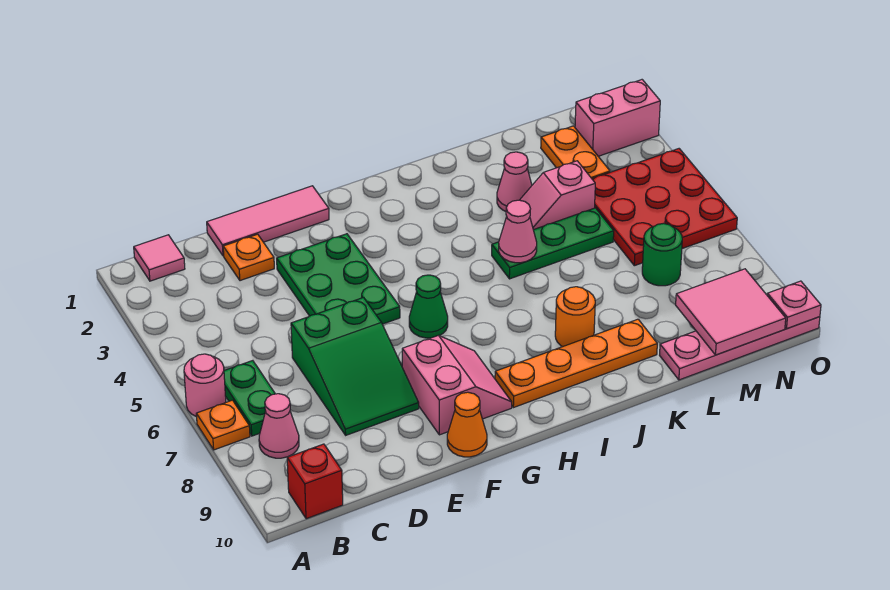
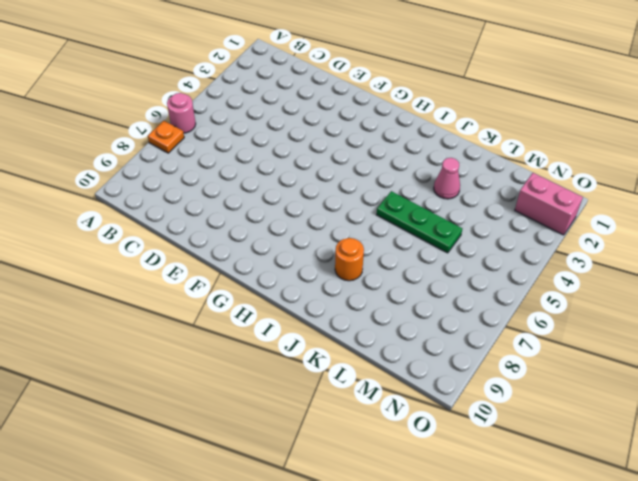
none -> pink tile B1 level 1
none -> green plate B6:B7 level 1
none -> pink cone B8 level 1

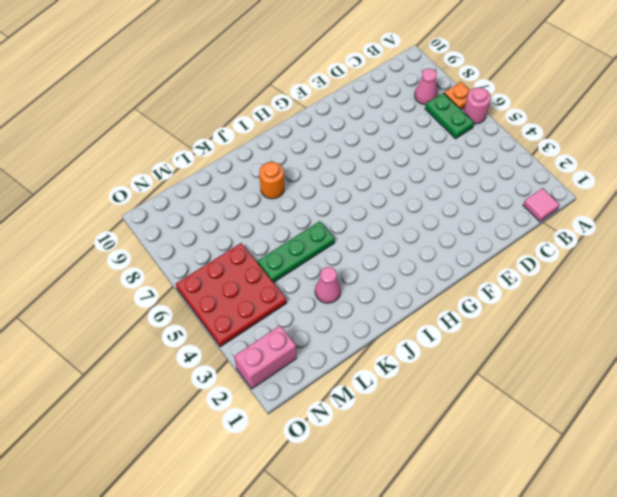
none -> red brick B10 level 1
none -> pink tile D1:F1 level 1
none -> orange plate D2 level 1

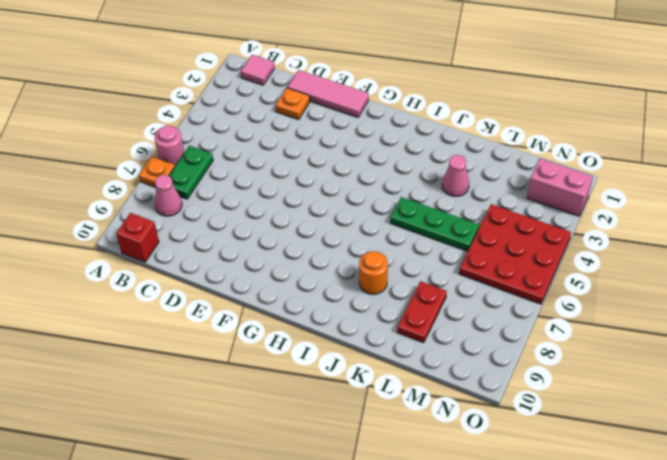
red plate L8:L9 level 1 -> none
none -> green slope D6:E8 level 1 top 6
none -> green plate E3:F5 level 1
none -> pink slope F8:G9 level 1 top F

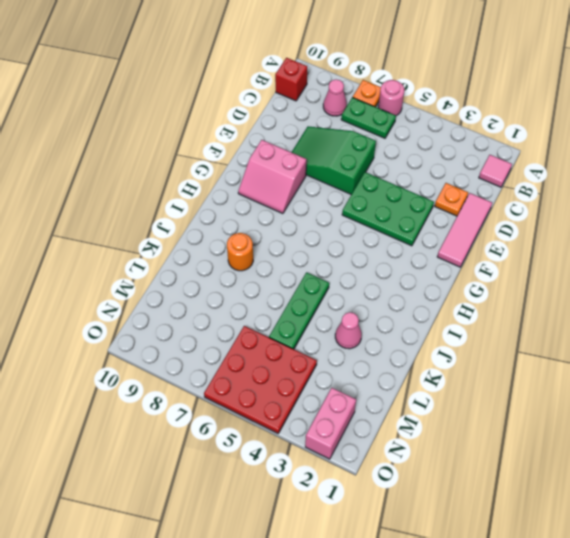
none -> orange cone F10 level 1
none -> green cone G6 level 1
none -> orange plate H9:K9 level 1

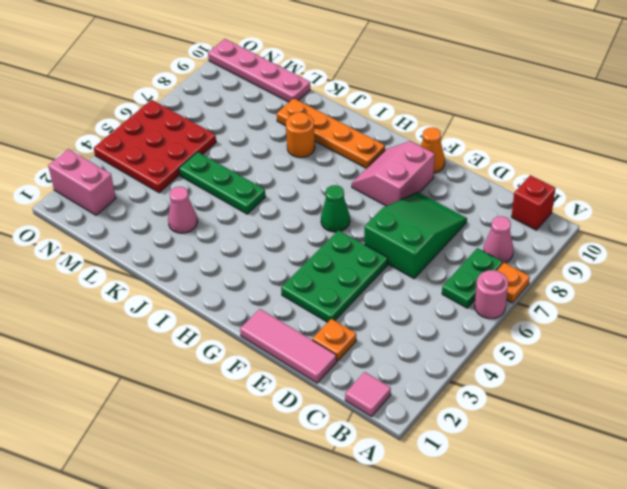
none -> pink slope K4:L4 level 1 top L
none -> orange plate M2:M3 level 1
none -> green round brick M7 level 1

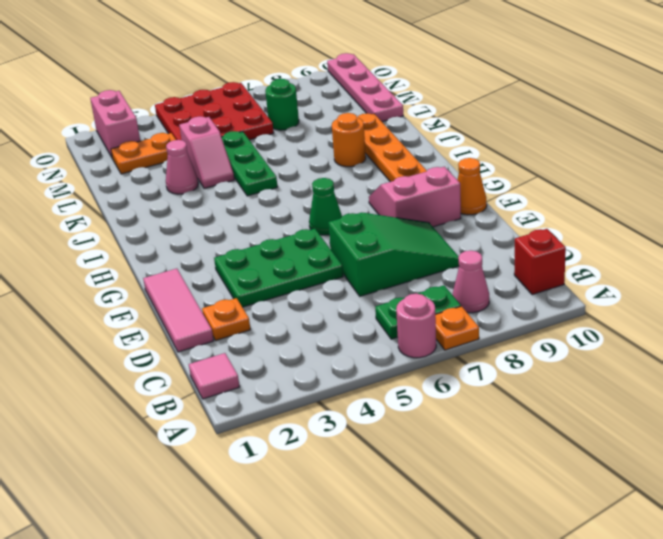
none -> pink cone J5 level 2
none -> pink tile M9:N10 level 2
none -> pink plate O10 level 2

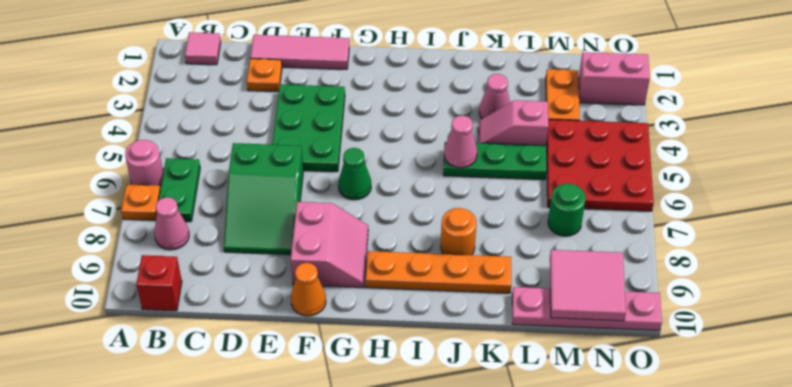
none -> pink plate O10 level 2

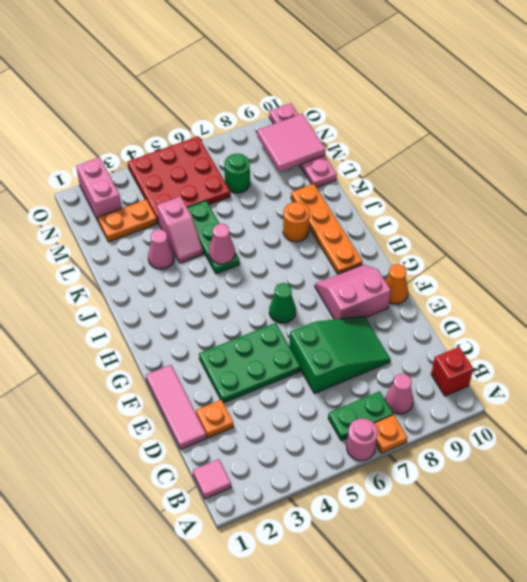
none -> pink plate O10 level 2

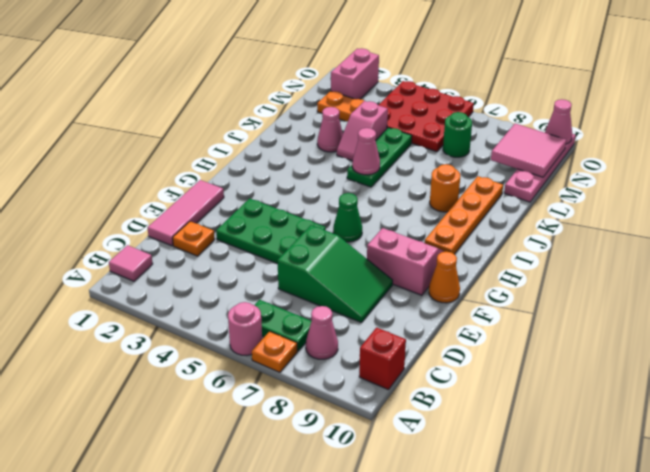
pink cone O10 level 2 -> pink plate O10 level 2

